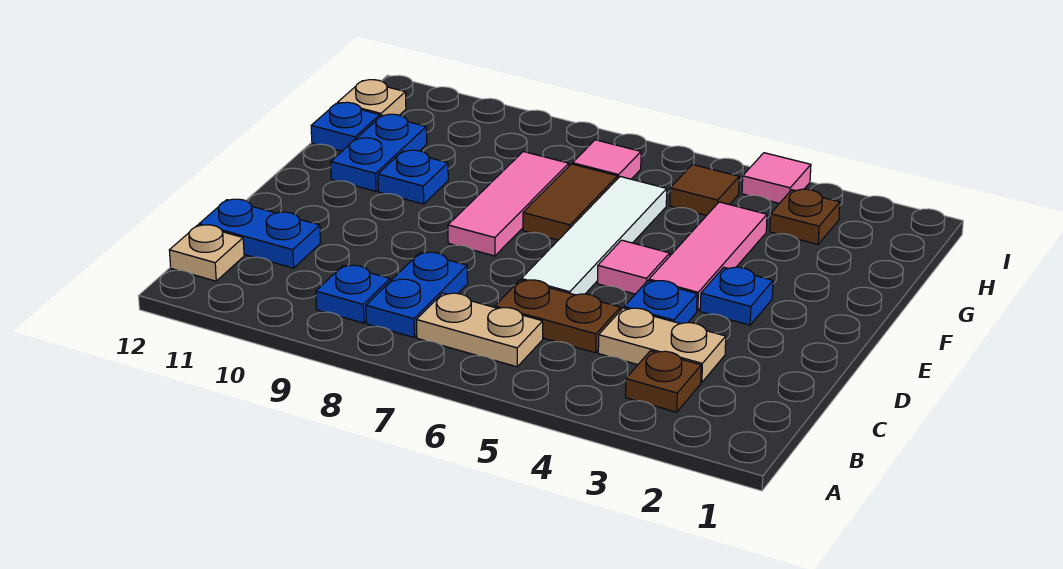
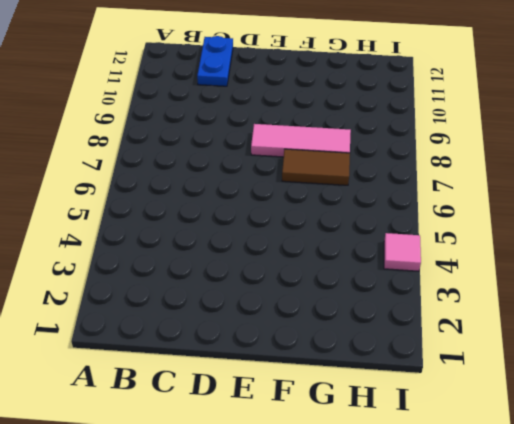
none -> brown plate B3 level 1
none -> tan plate B6:B7 level 1
none -> blue plate B8:C8 level 1

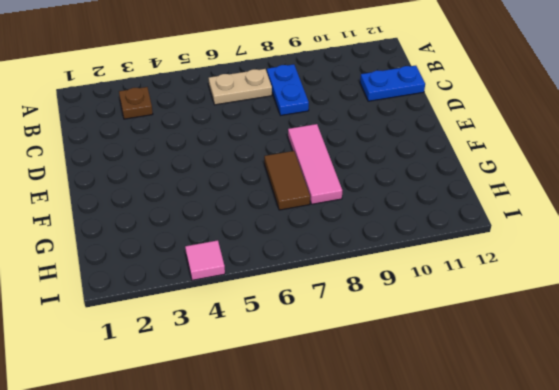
none -> blue plate B9 level 1
none -> tan plate B12 level 1
none -> tan plate C3:C4 level 1

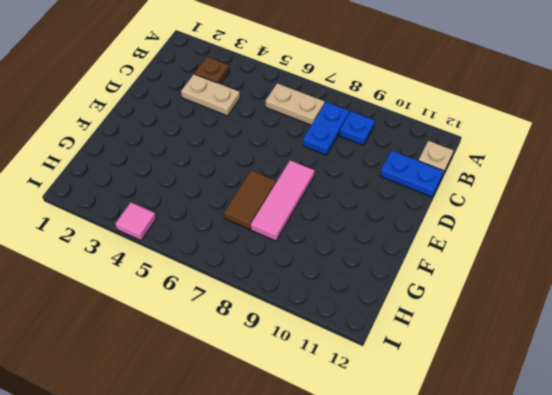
none -> brown plate C5:C6 level 1
none -> blue plate D4 level 1
none -> white tile D6:G6 level 1

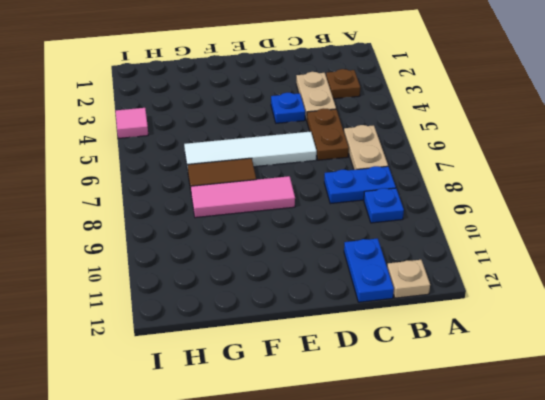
none -> blue plate E3 level 1
none -> pink tile E4:G4 level 1
none -> pink tile E5 level 1

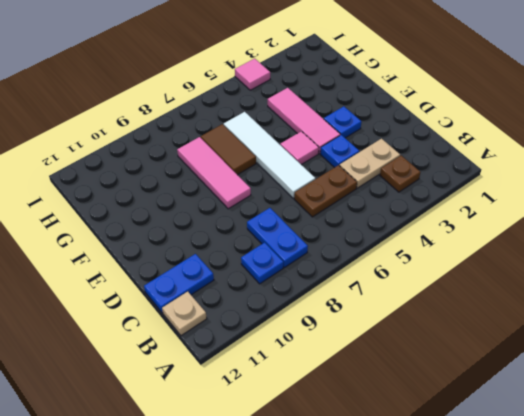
none -> tan plate B6:B7 level 1
none -> blue plate F10 level 1
none -> blue plate F11:G11 level 1

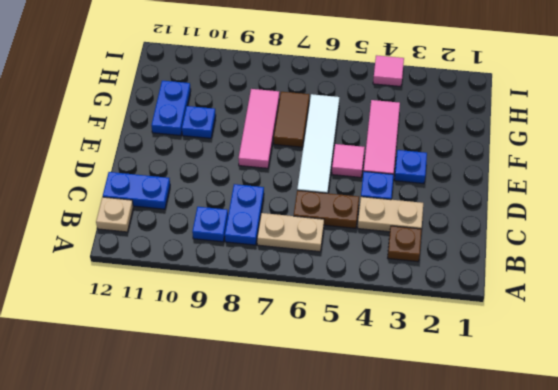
none -> blue plate G12 level 1
none -> brown plate H3 level 1
none -> brown tile H5 level 1

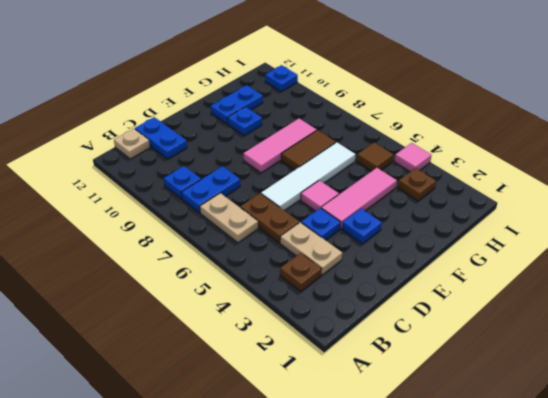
blue plate I11 level 1 -> blue plate G12 level 1
none -> pink tile H7 level 1
none -> tan plate H12 level 1

